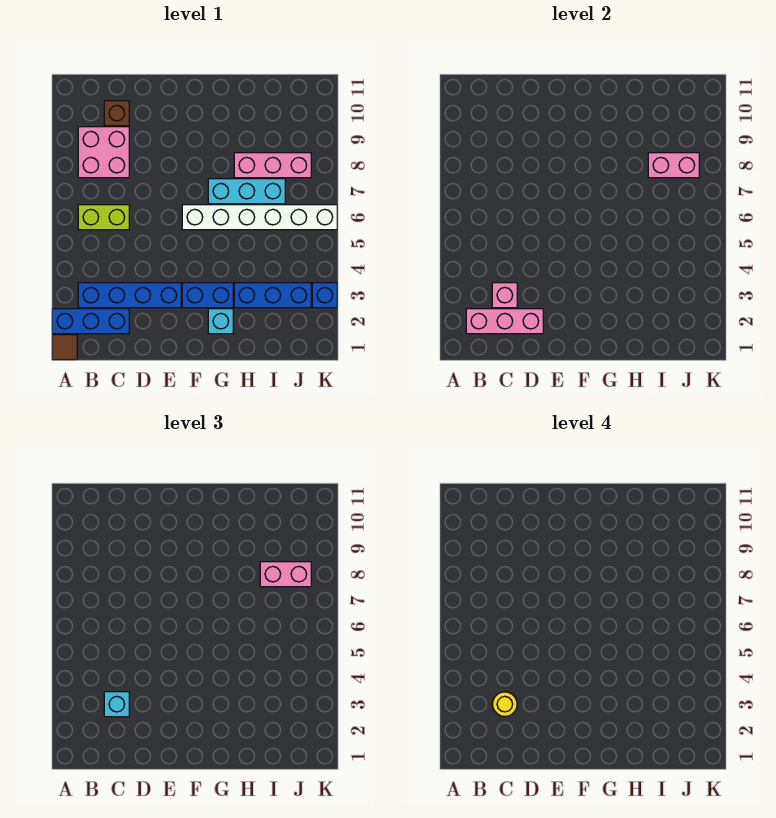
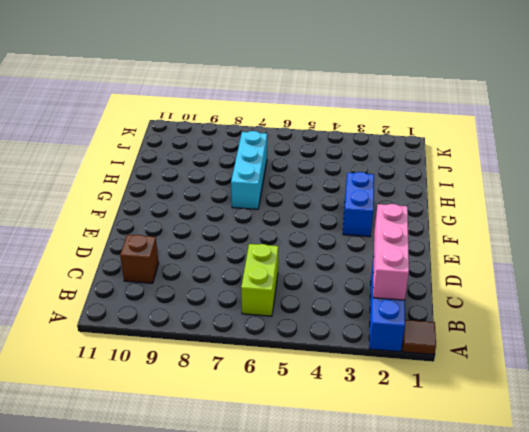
none -> blue brick B3:E3 level 1
none -> pink brick B8:C9 level 1
none -> white brick F6:K6 level 1

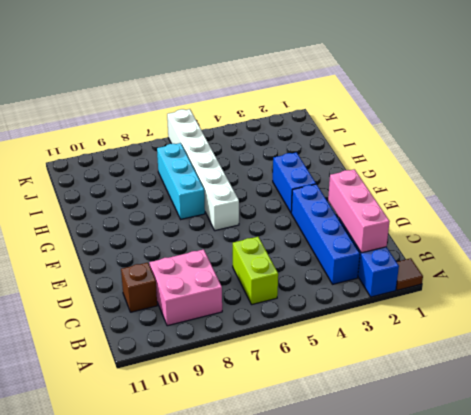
none -> cyan brick G2 level 1
none -> blue brick H3:J3 level 1
none -> pink brick H8:J8 level 1

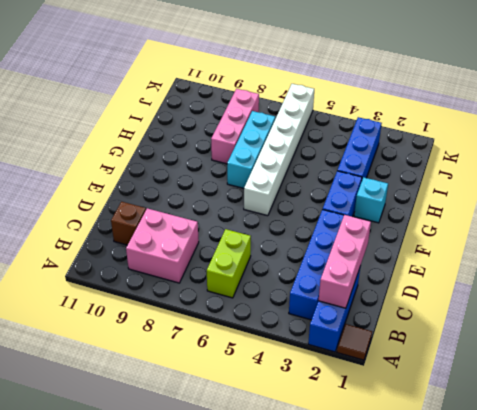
none -> blue brick K3 level 1
none -> pink brick C3 level 2
none -> pink brick I8:J8 level 2

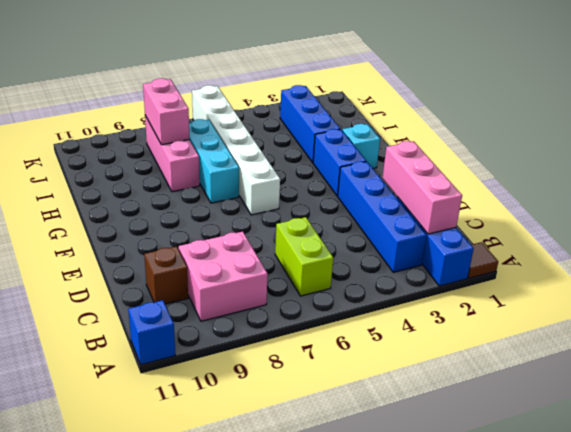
blue brick A11 level 1 -> blue brick K3 level 1
none -> pink brick C3 level 2
none -> cyan brick C3 level 3
none -> pink brick I8:J8 level 3

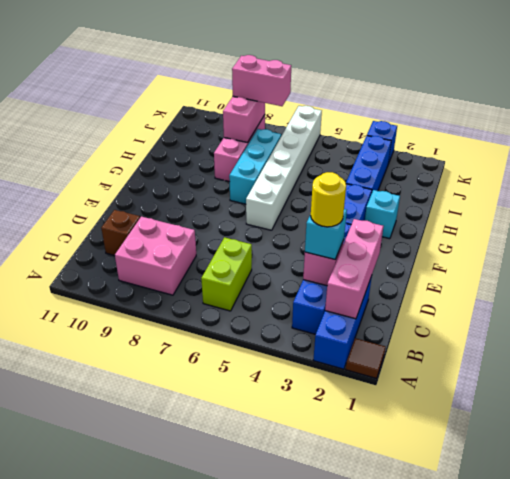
pink brick J7:J8 level 3 -> pink brick I8:J8 level 3

